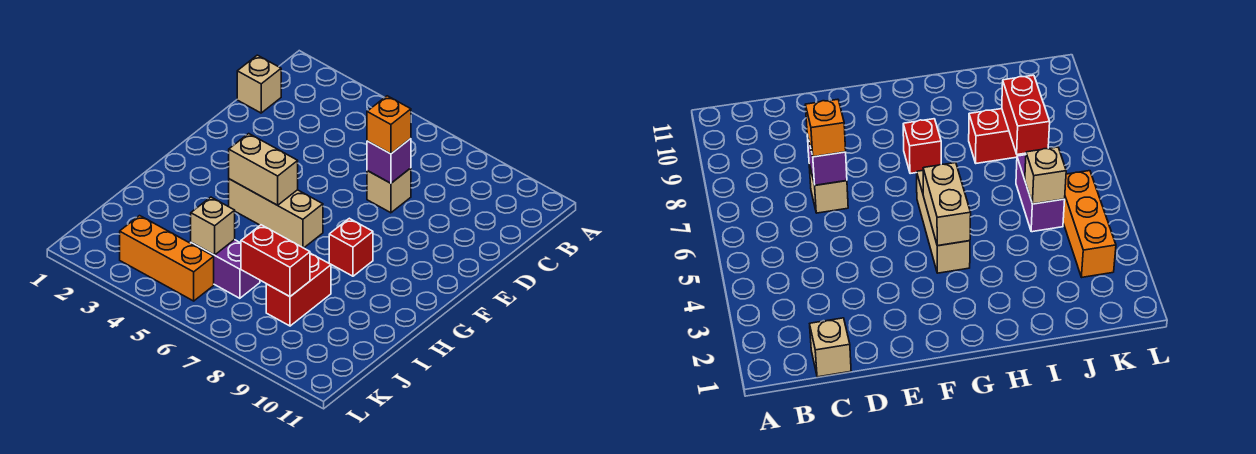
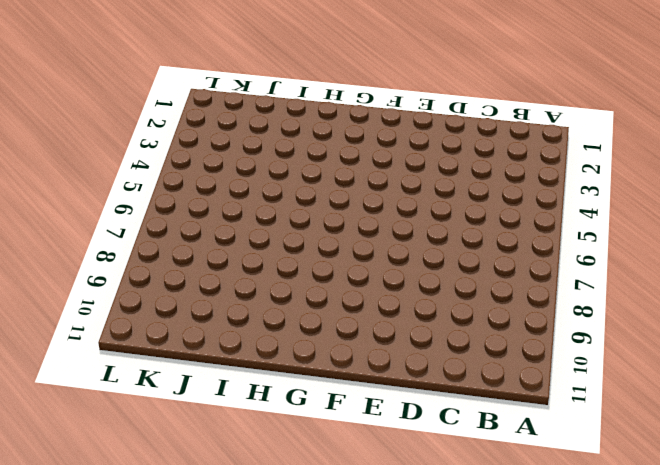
none -> tan brick C1 level 1
none -> tan brick D7 level 1
none -> tan brick G4:G6 level 1

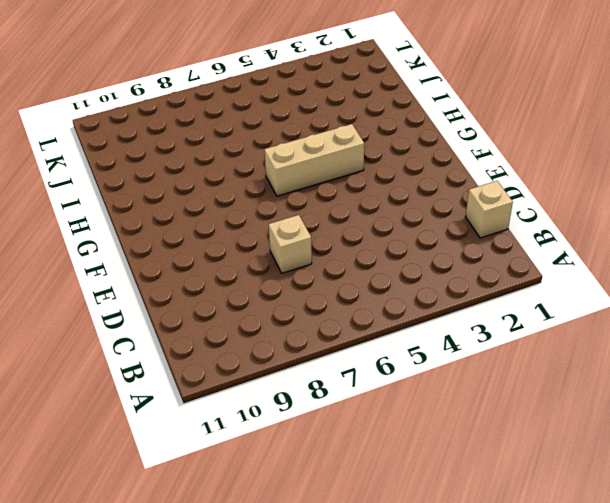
none -> red brick G8 level 1
none -> red brick I8:J8 level 1
none -> purple brick J5:J6 level 1

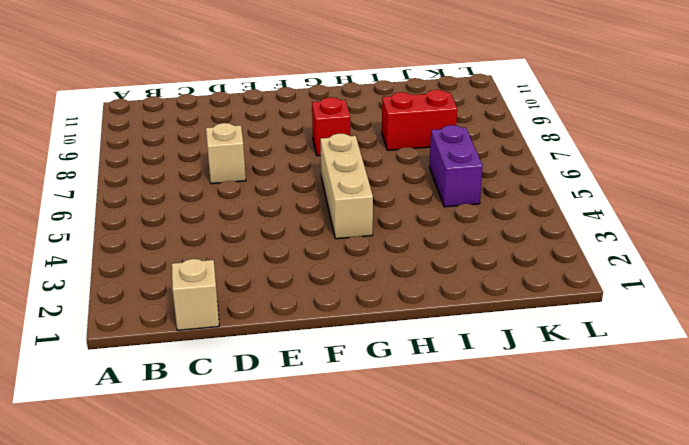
none -> orange brick K3:K5 level 1
none -> purple brick D7 level 2
none -> tan brick G4:G5 level 2

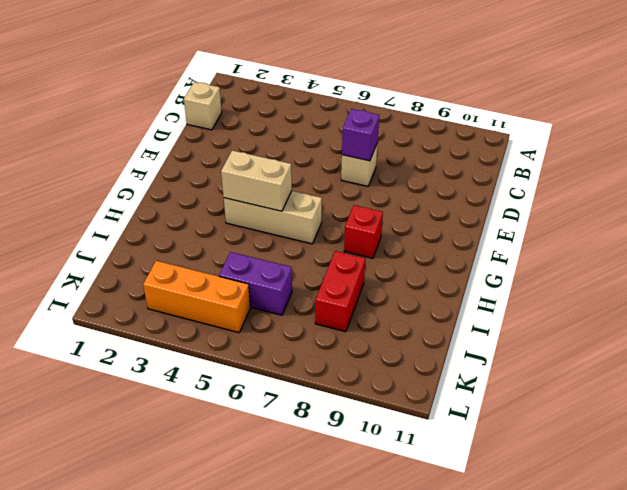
none -> tan brick J5 level 2
none -> red brick J7:J8 level 2
none -> orange brick D7 level 3

